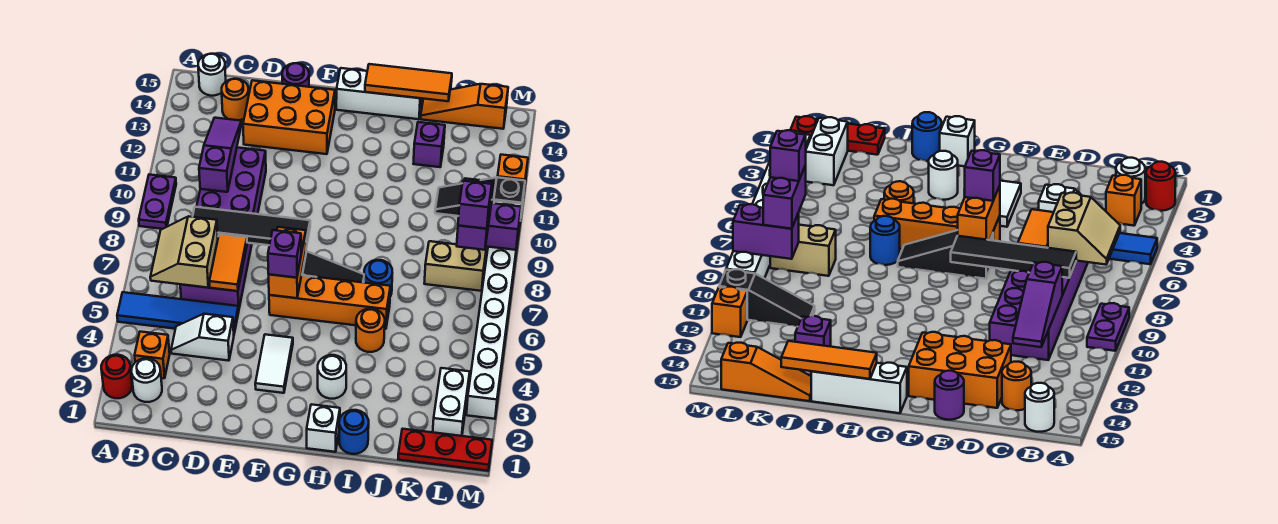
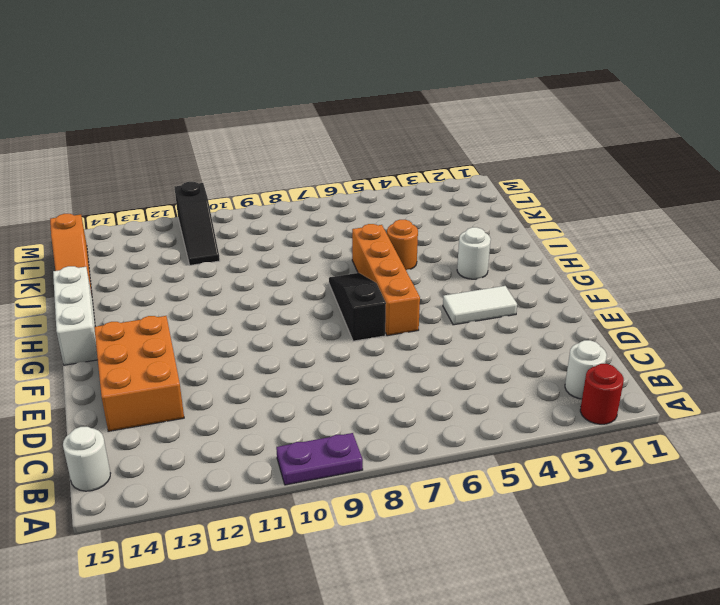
none -> blue tile A5:D5 level 1
none -> orange brick B3 level 1
none -> white slope C4:D4 level 1 top D
none -> purple brick C6:D11 level 1

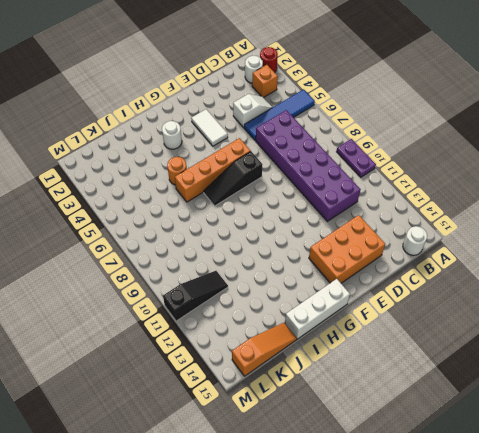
none -> orange round brick C14 level 1
none -> purple round brick E15 level 1
none -> white brick H1 level 1
none -> blue round brick I1 level 1

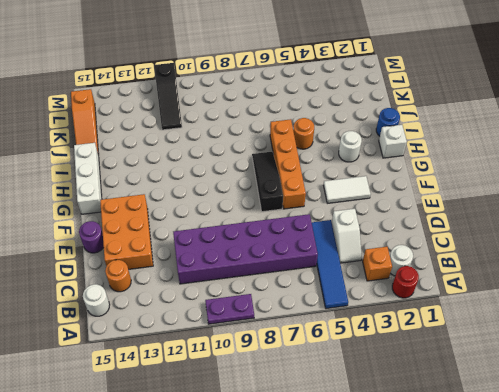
none -> blue round brick I7 level 1
none -> purple brick J13 level 1
none -> red plate K1:M1 level 1
none -> tan brick K8:L8 level 1

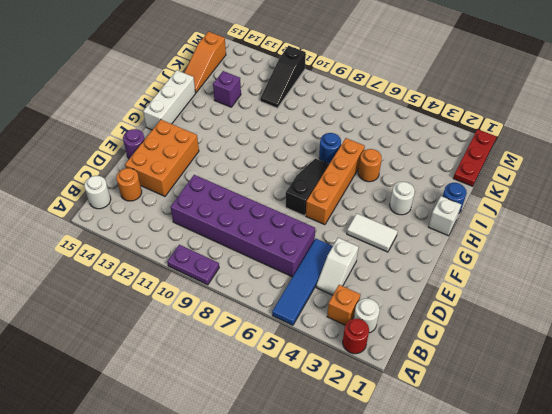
none -> tan brick K8:L8 level 1
none -> white brick L2:L3 level 1
none -> white brick M3:M10 level 1
none -> orange brick M12 level 1

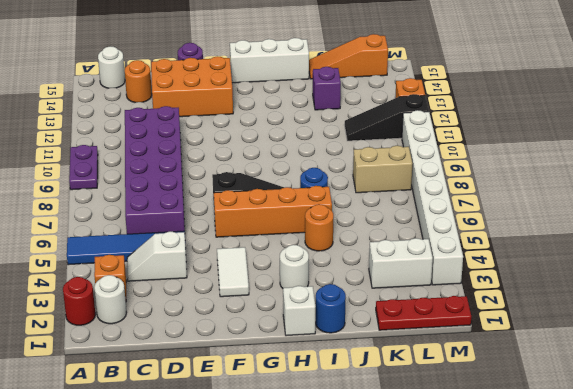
white brick K3:L3 level 1 -> white brick L2:L3 level 1
none -> tan slope B6:C7 level 2 top C
none -> black tile C8:F8 level 2
none -> purple slope C10:C12 level 2 top 10
none -> orange tile D6:D7 level 2

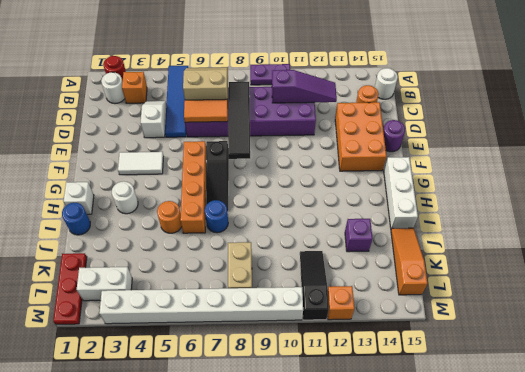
none -> orange brick F6:F7 level 2
none -> orange tile H15:J15 level 2
none -> purple brick L9:M9 level 2
none -> purple brick F6 level 3

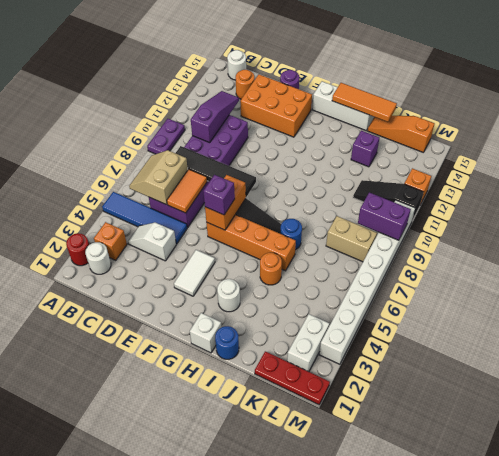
none -> purple brick L8:L9 level 3
none -> purple brick L8 level 4

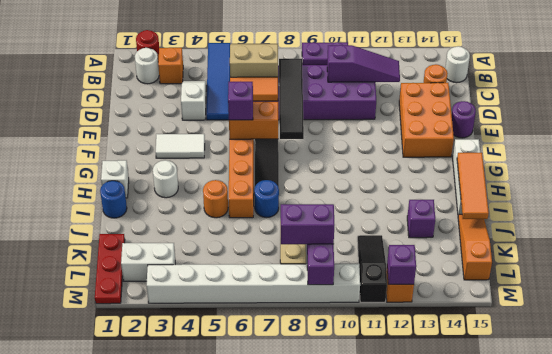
purple brick M12 level 2 -> purple brick L8 level 4

